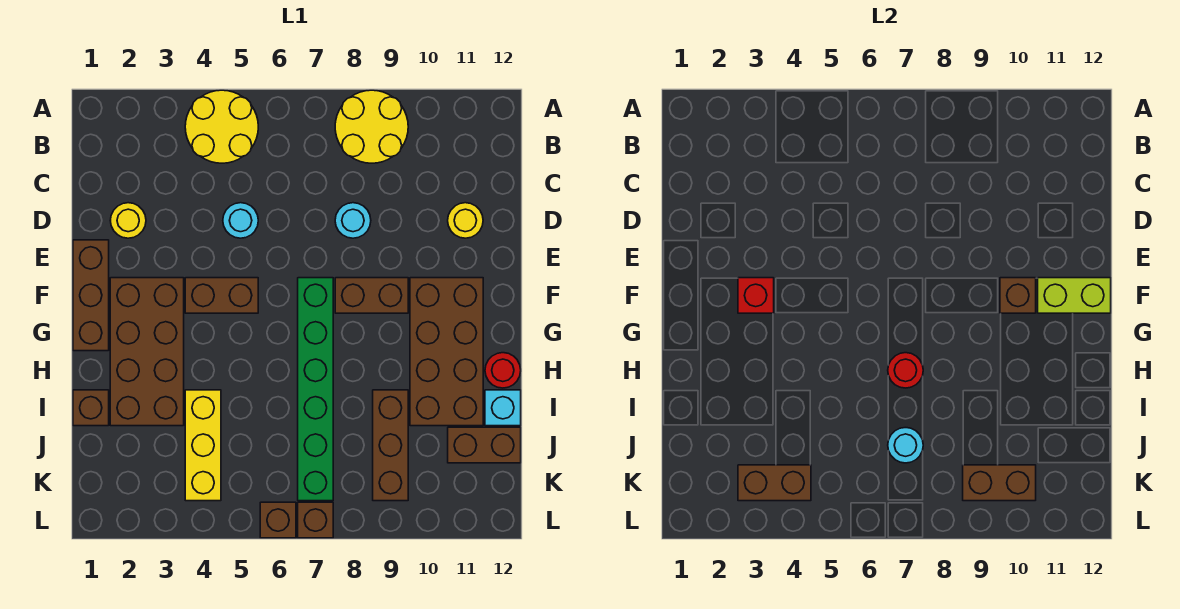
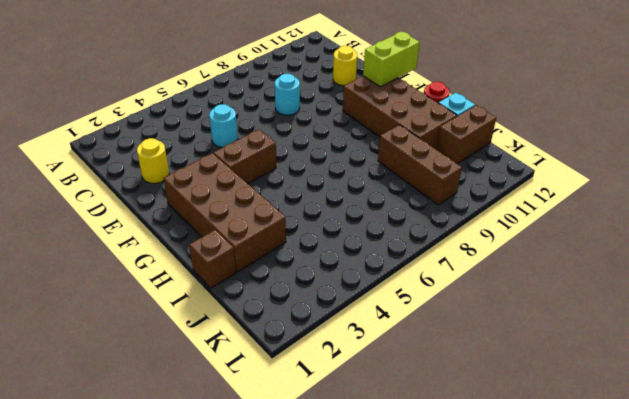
none -> yellow round brick A4:B5 level 1
none -> yellow round brick A8:B9 level 1
none -> brown brick E1:G1 level 1

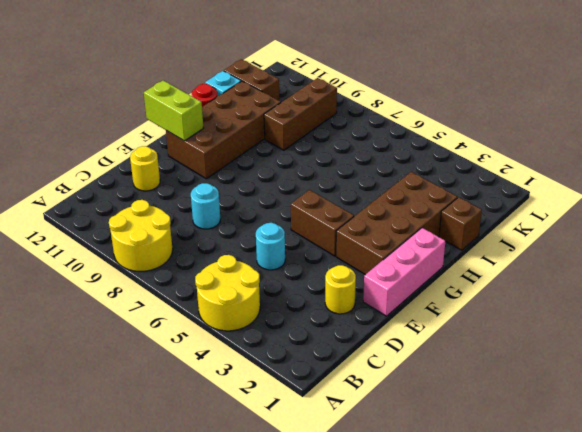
pink brick E1:G1 level 1 -> brown brick E1:G1 level 1
none -> green brick F7:K7 level 1
none -> brown brick F8:F9 level 1
none -> yellow brick I4:K4 level 1

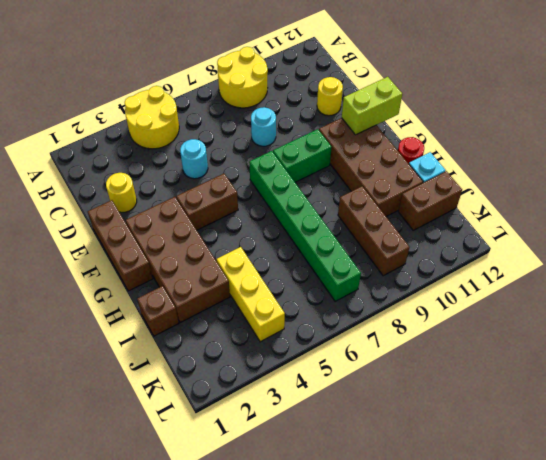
green brick F8:F9 level 1 -> brown brick F8:F9 level 1
none -> brown brick L6 level 1
none -> brown brick L7 level 1
none -> red brick F3 level 2

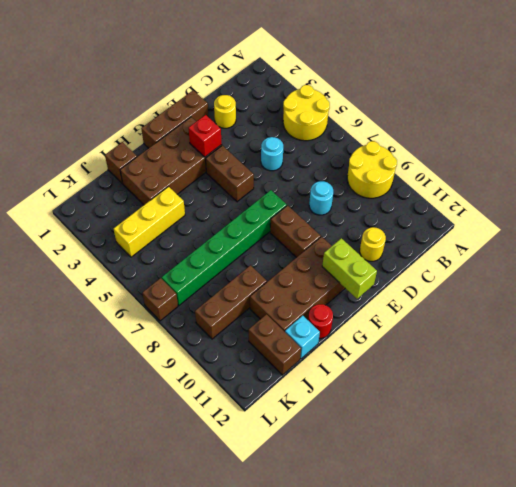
none -> brown brick L6 level 1
none -> brown brick F10 level 2
none -> red round brick H7 level 2

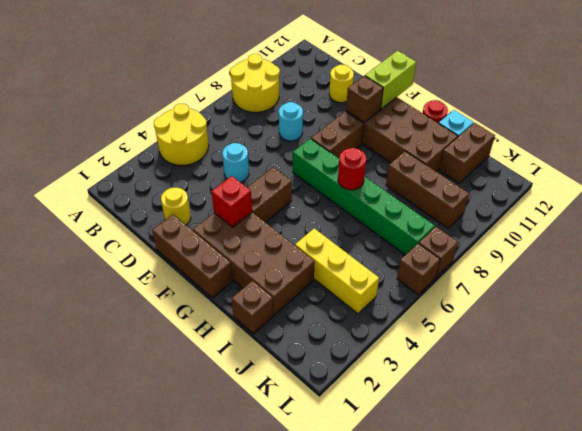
none -> cyan round brick J7 level 2
none -> brown brick K3:K4 level 2
none -> brown brick K9:K10 level 2

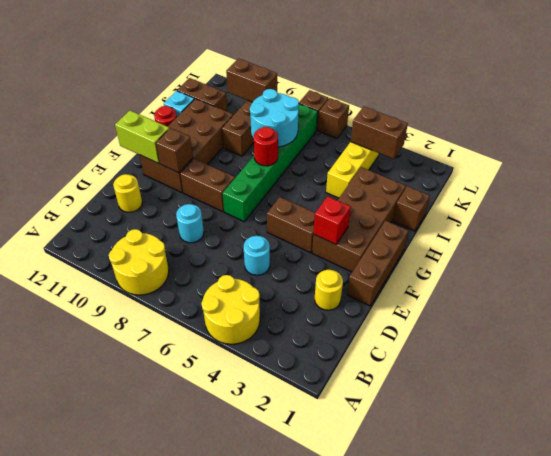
cyan round brick I7:J8 level 2 -> cyan round brick J7 level 2

